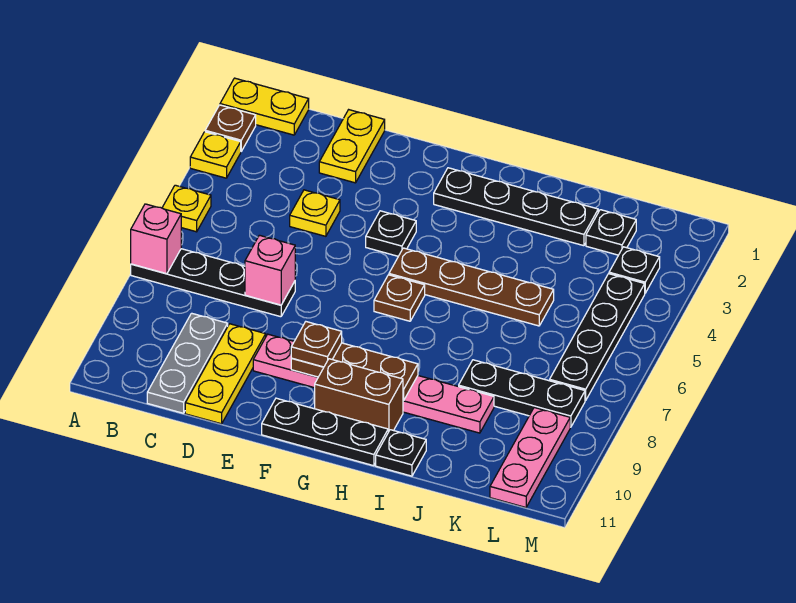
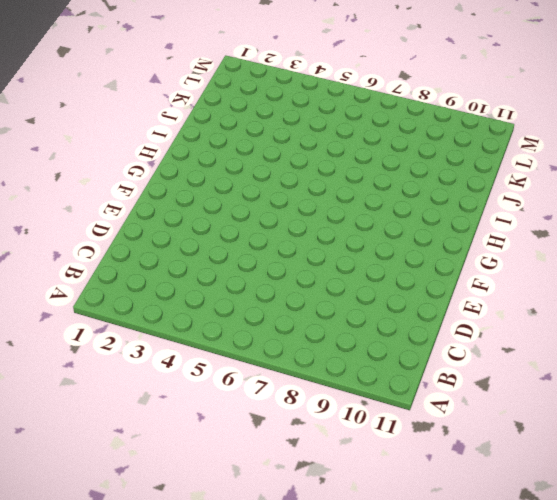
none -> yellow plate A1:B1 level 1
none -> brown plate A2 level 1
none -> yellow plate A3 level 1

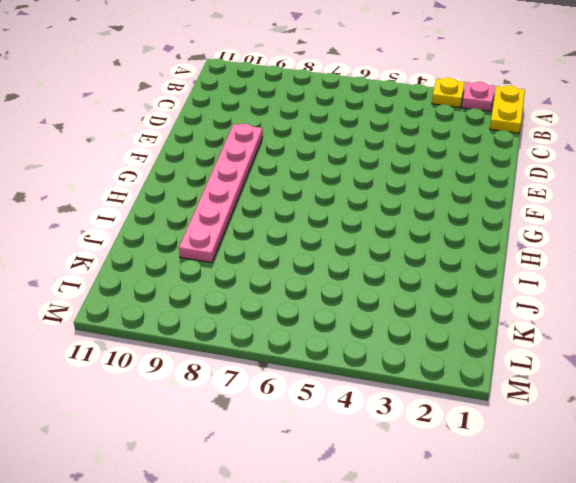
pink plate A2 level 1 -> brown plate A2 level 1
none -> yellow plate A5 level 1
none -> black plate A7:D7 level 1
none -> grey plate C9:C11 level 1

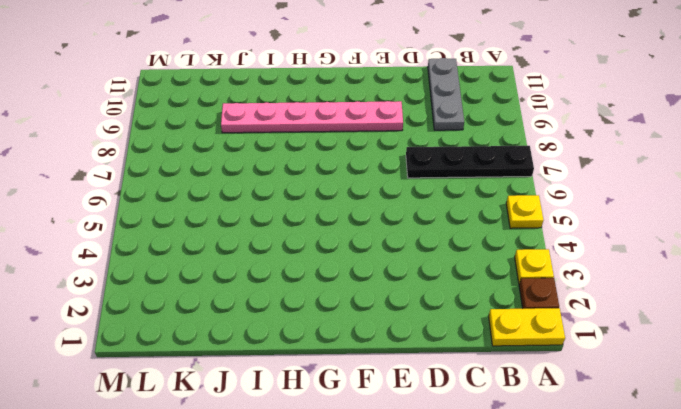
none -> yellow plate D1:D2 level 1
none -> yellow plate D4 level 1
none -> yellow plate D9:D11 level 1

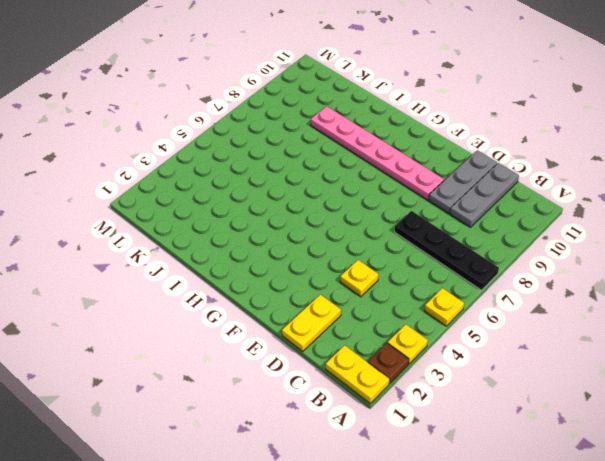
grey plate D9:D11 level 1 -> yellow plate D9:D11 level 1
none -> black plate F4 level 1
none -> black plate F11:H11 level 1
none -> black plate G2:J2 level 1

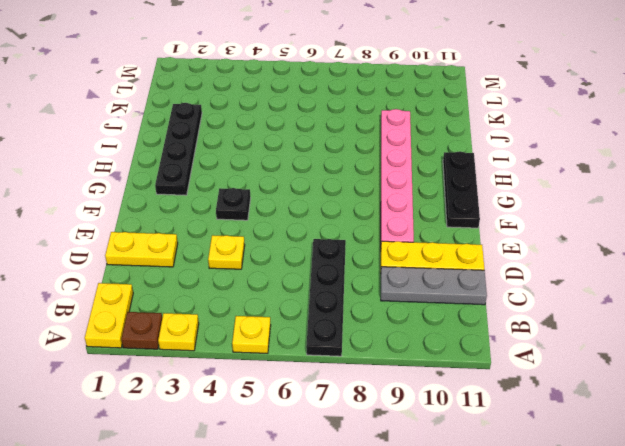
none -> brown plate G5:J5 level 1
none -> brown plate G6 level 1
none -> brown brick G10:H10 level 1

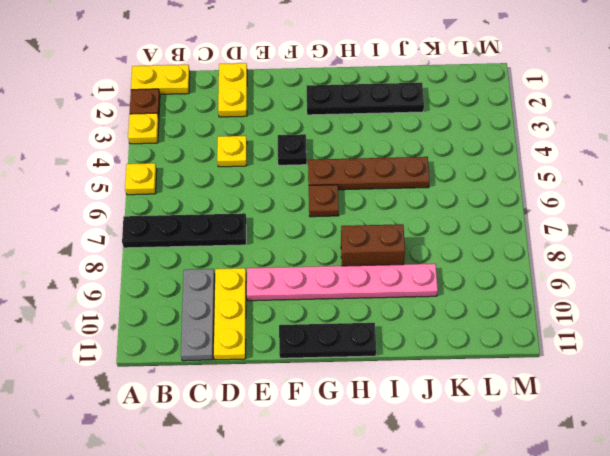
brown brick H8:I8 level 1 -> brown brick G10:H10 level 1
none -> black plate I11 level 1
none -> black plate J8:L8 level 1
none -> black plate K2 level 1

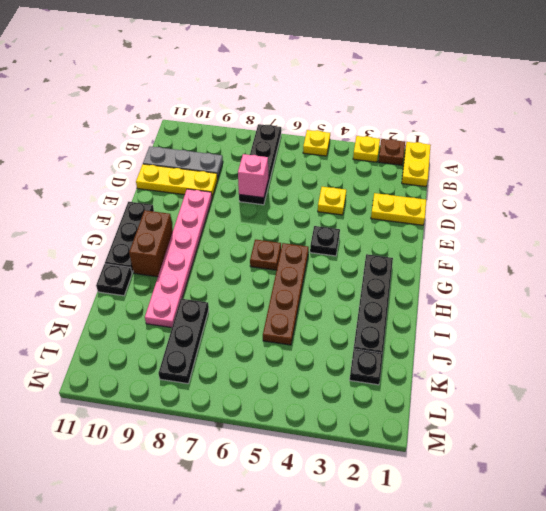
none -> black plate L3 level 1
none -> black plate L4:L7 level 1
none -> pink plate L9:L11 level 1

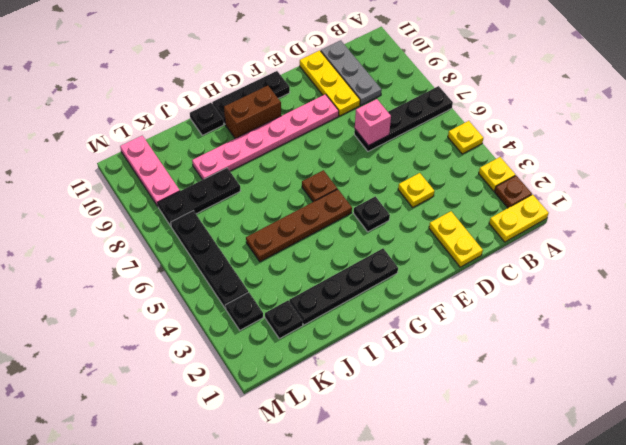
none -> pink brick A7 level 2
none -> brown plate F9:H9 level 2
none -> brown plate F9 level 3

